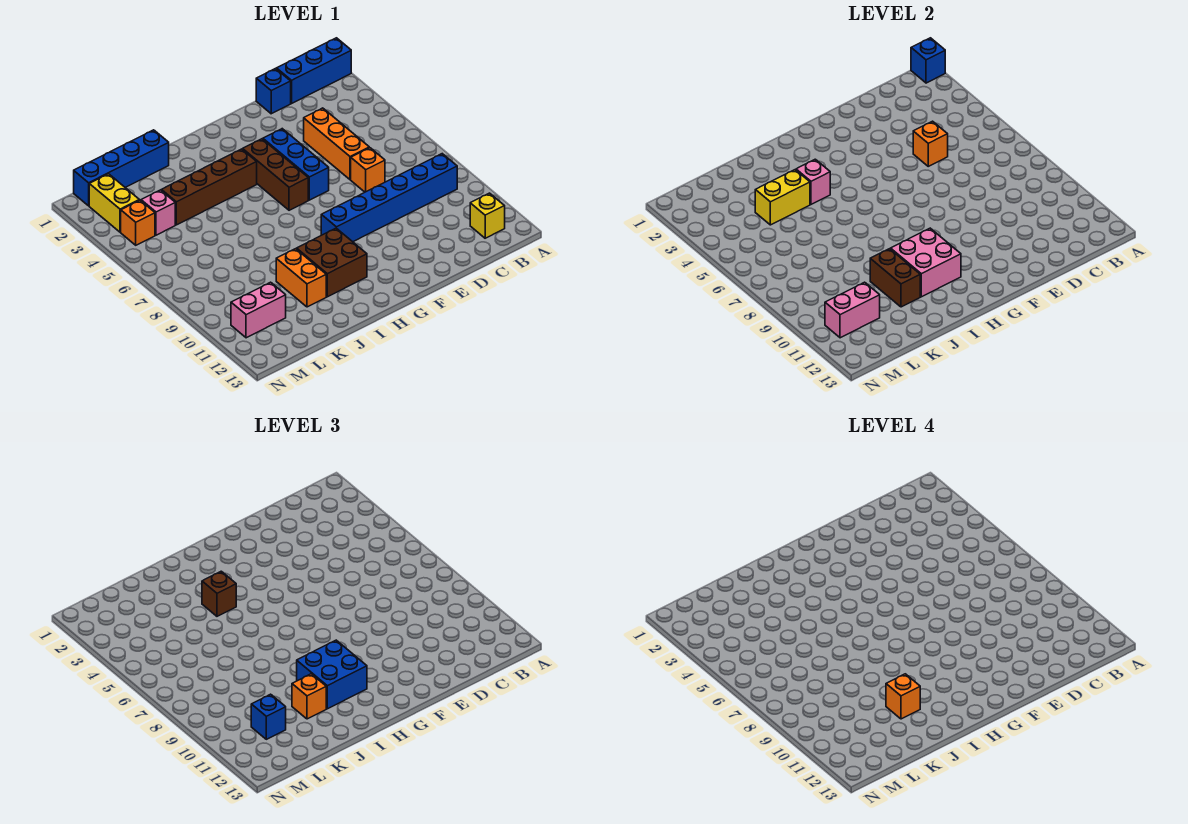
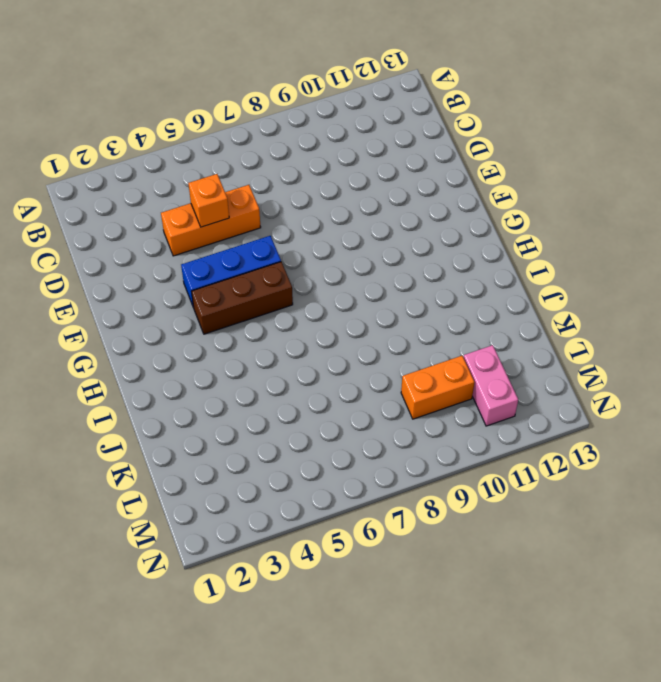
orange brick L9:L10 level 1 -> orange brick J10:J11 level 1
none -> blue brick A1:C1 level 1
none -> blue brick B9:G9 level 1
none -> yellow brick B12 level 1

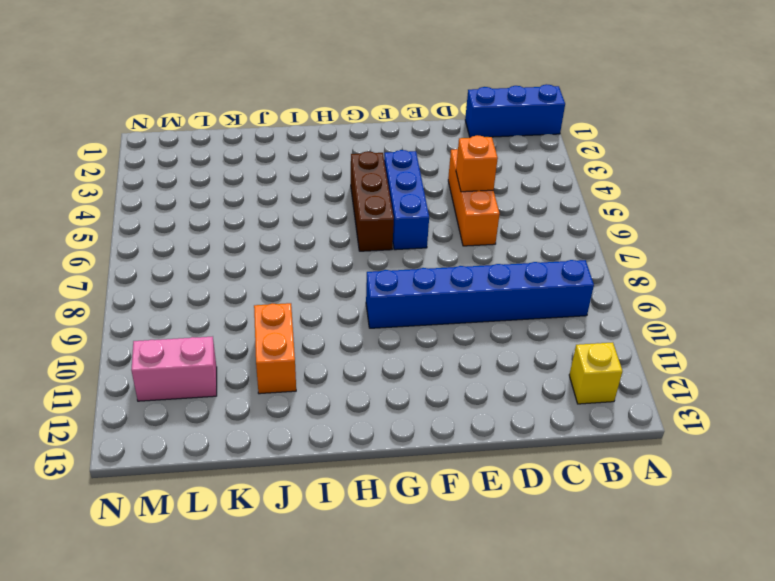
none -> blue brick D1 level 1
none -> orange brick D7 level 1
none -> brown brick H4:K4 level 1

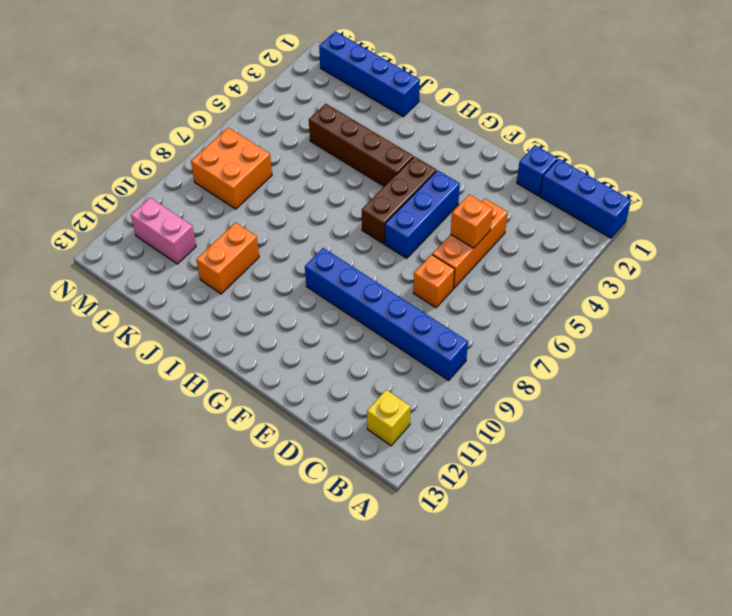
orange brick L7:M8 level 1 -> none
none -> brown brick H10:I11 level 1
none -> pink brick L4 level 1
none -> yellow brick M2:M3 level 1

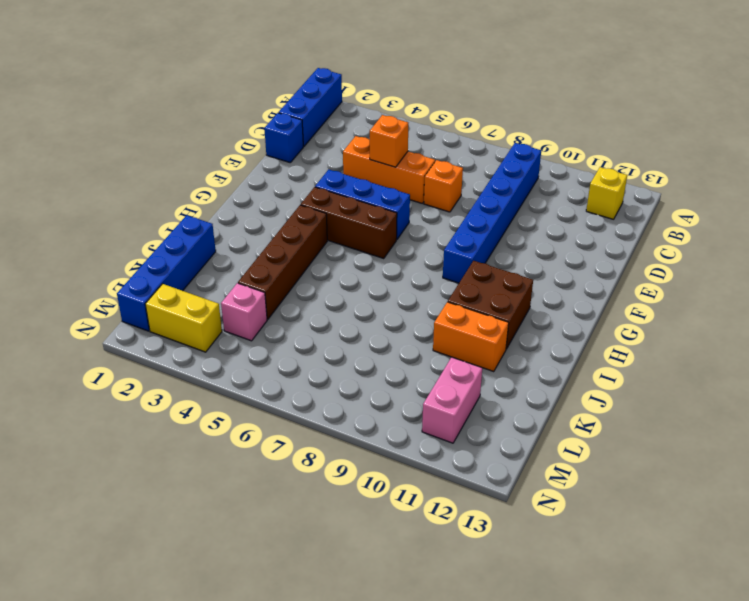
none -> orange brick M4 level 1
none -> blue brick A1 level 2
none -> pink brick H10:I11 level 2

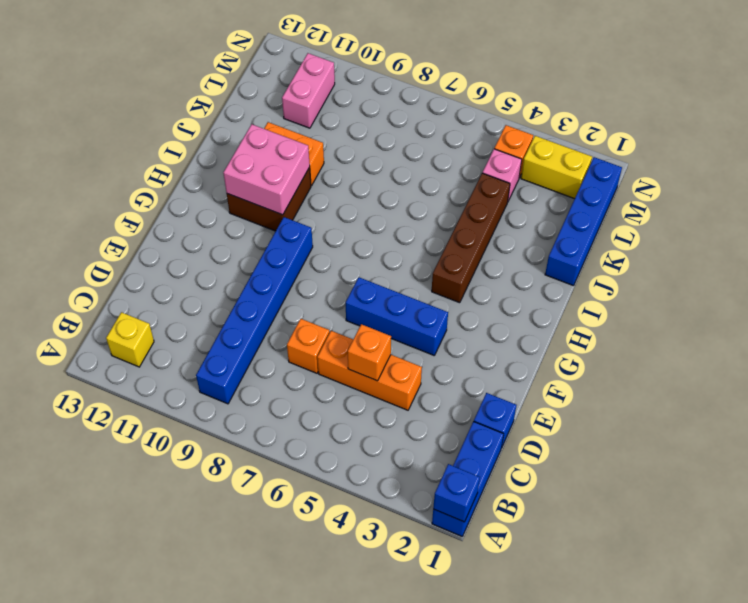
none -> brown brick G4:G6 level 1
none -> pink brick I4 level 2
none -> yellow brick J4:K4 level 2

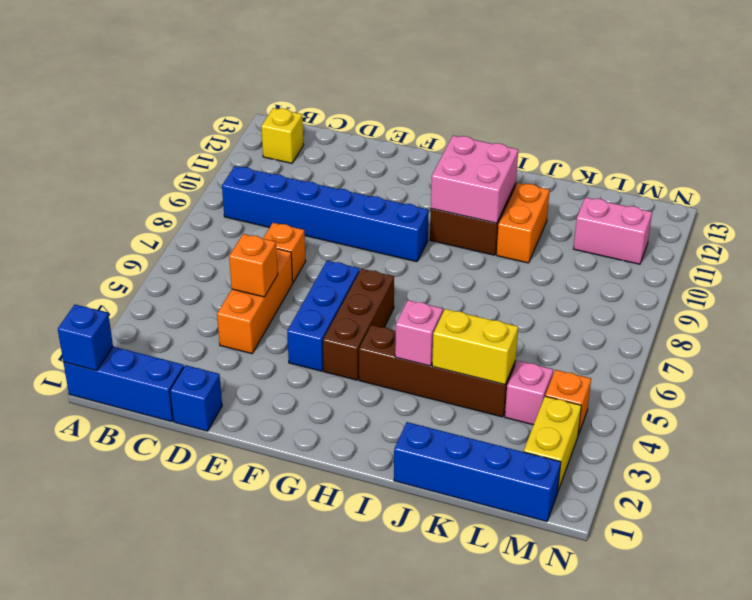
none -> brown brick J10:J11 level 2
none -> pink brick L11:M11 level 2
none -> blue brick H10:I11 level 3

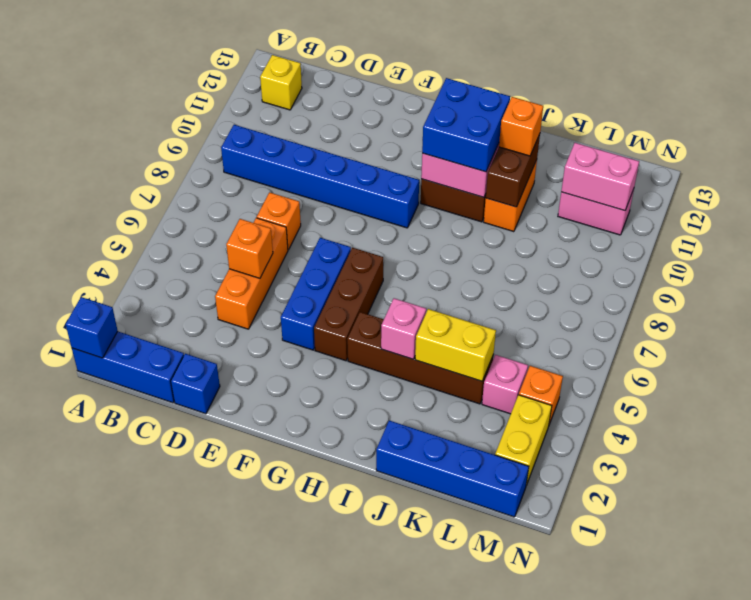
none -> brown brick I4 level 3
none -> blue brick L11 level 3
none -> orange brick J11 level 4

